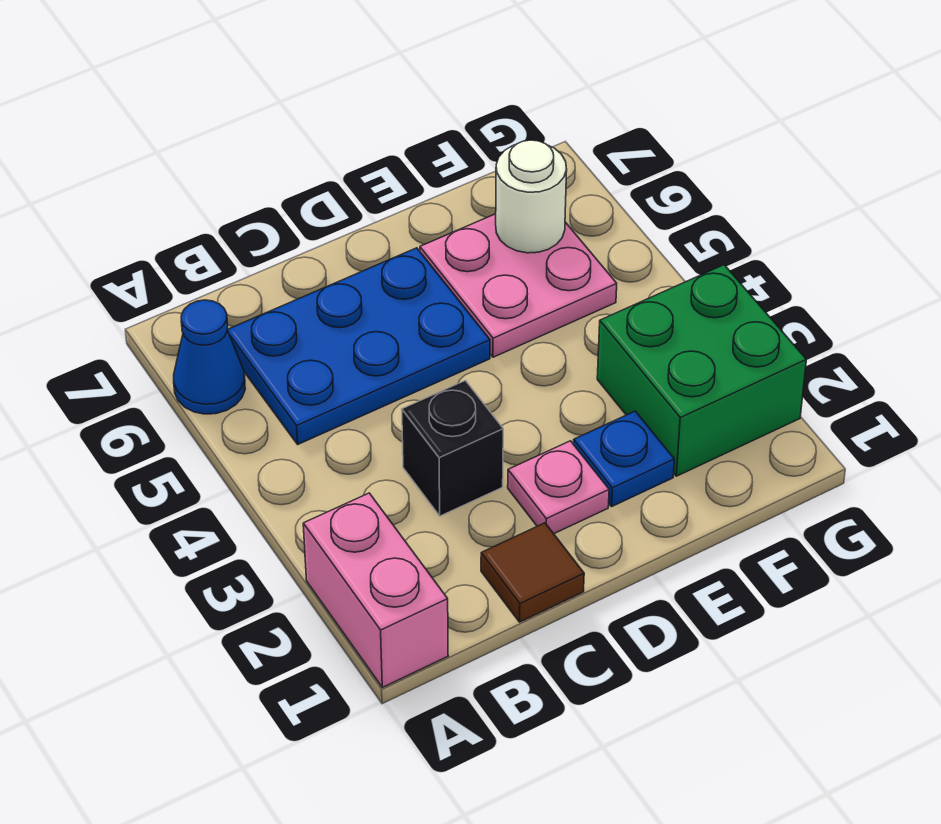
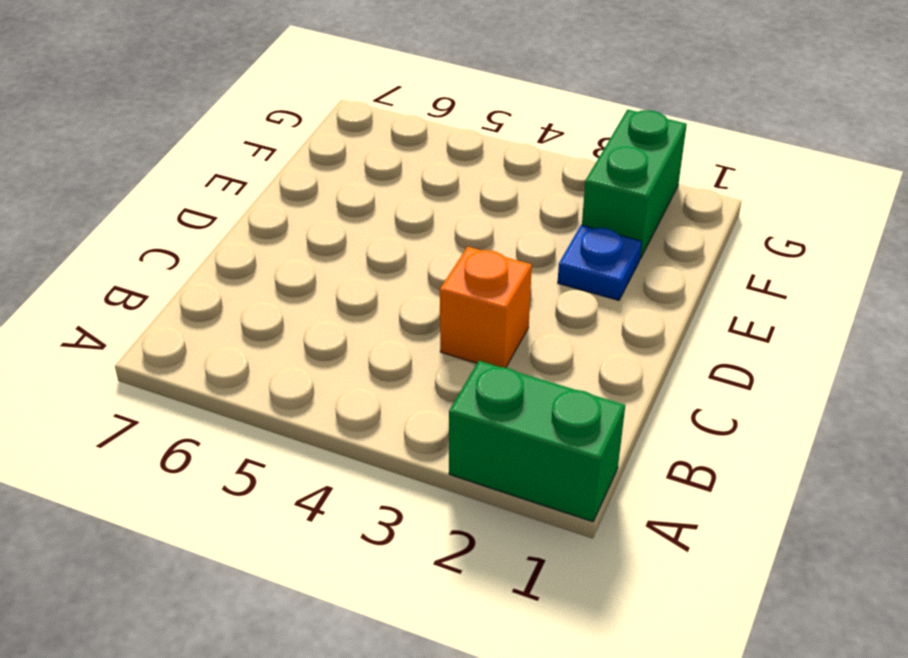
green brick A1:A2 level 1 -> pink brick A1:A2 level 1
orange brick C3 level 1 -> black brick C3 level 1
green brick F2:G2 level 1 -> green brick F2:G3 level 1
none -> blue cone A6 level 1
none -> blue plate B5:D6 level 1

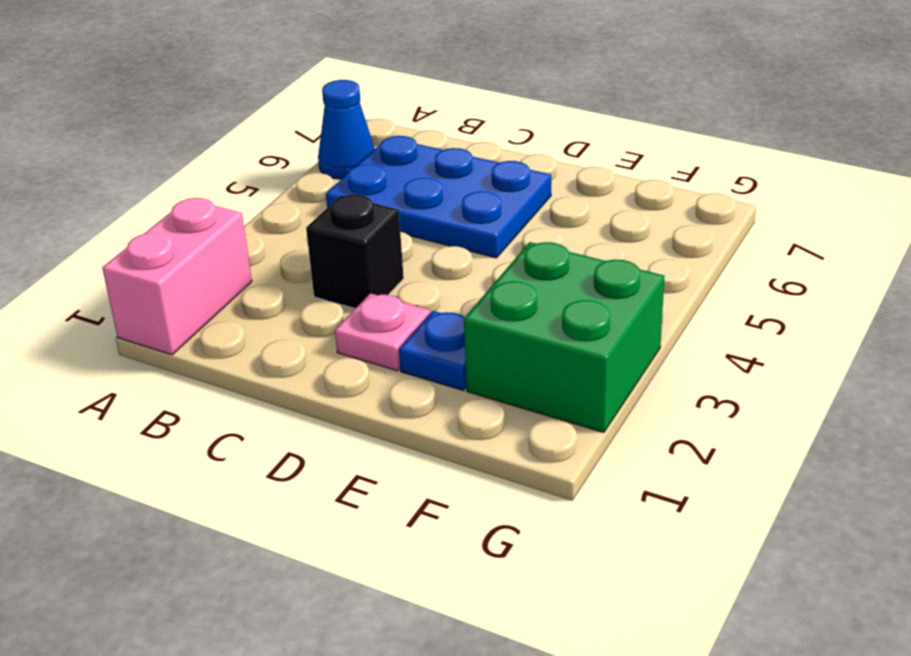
none -> brown tile C1 level 1
none -> pink plate E5:F6 level 1

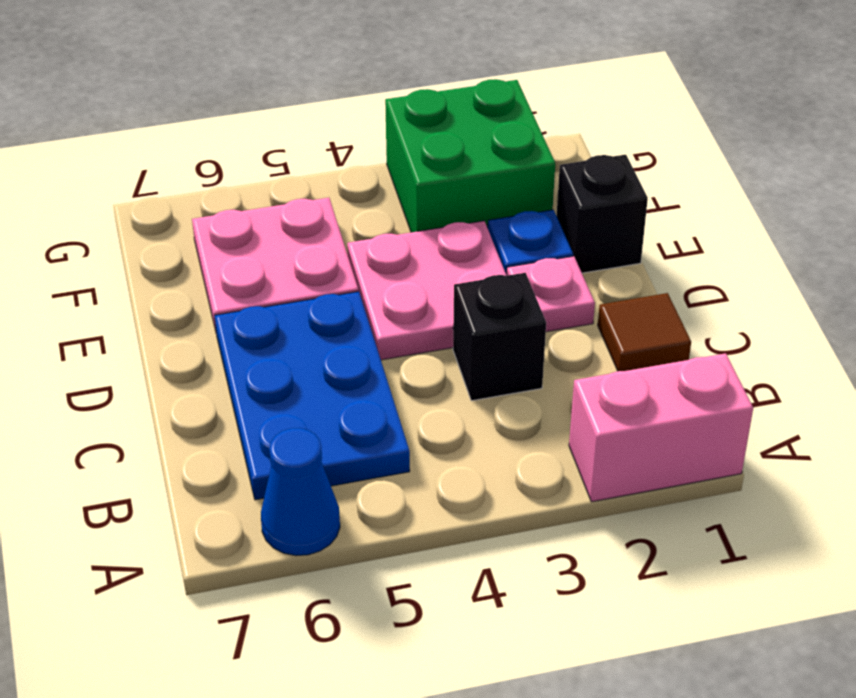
pink plate D3:E4 level 1 -> none
black brick E1 level 1 -> none
none -> white round brick F6 level 2

